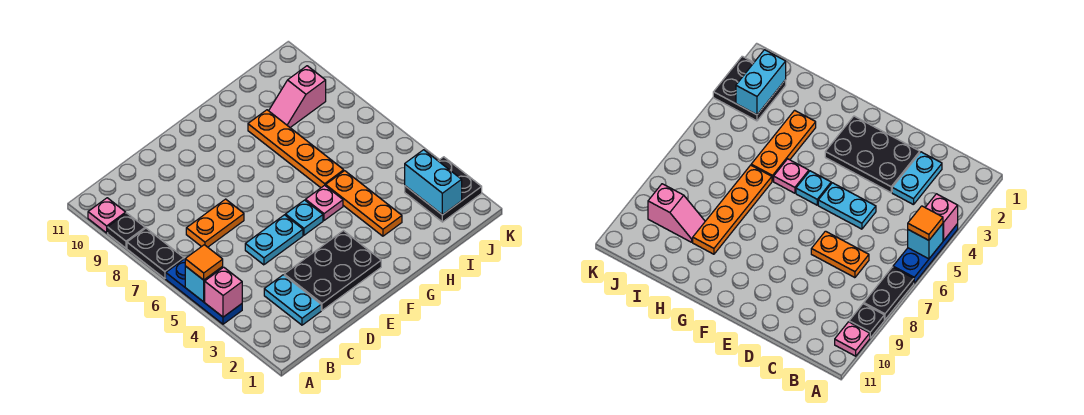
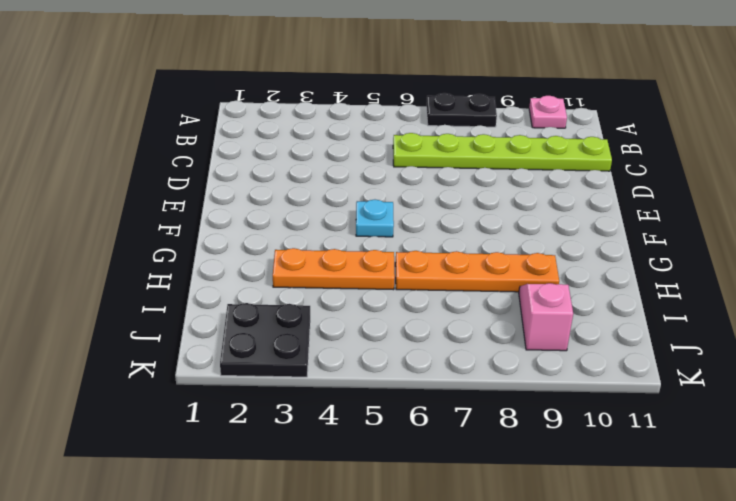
lime plate C6:C11 level 1 -> orange plate C7:D7 level 1
none -> blue plate A4:A6 level 1
none -> black plate A9 level 1
none -> cyan plate C2:C3 level 1

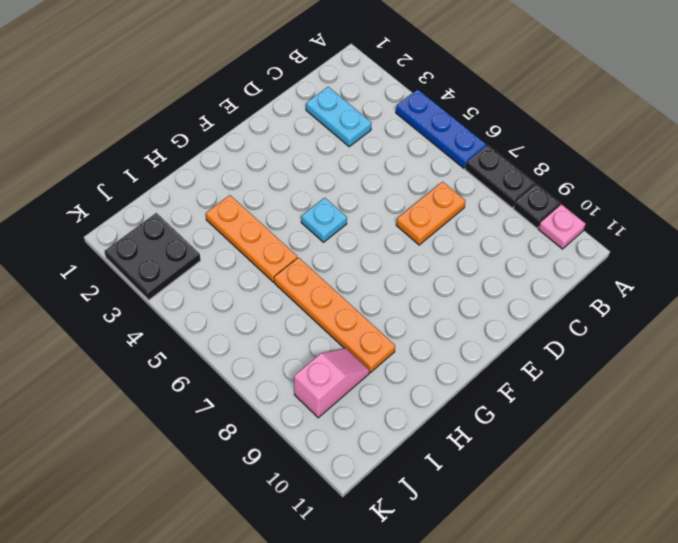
none -> black plate D2:F3 level 1
none -> cyan plate D5:E5 level 1
none -> pink plate G5 level 1

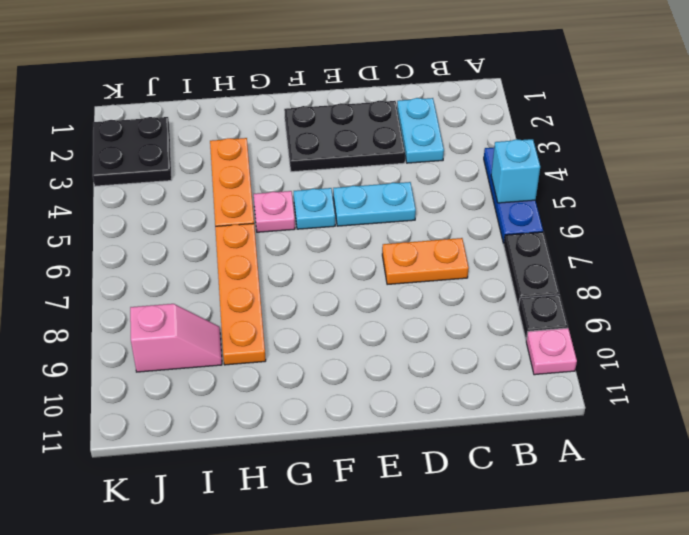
none -> pink brick A4 level 2
none -> cyan brick J2:J3 level 2
none -> orange tile A5 level 3

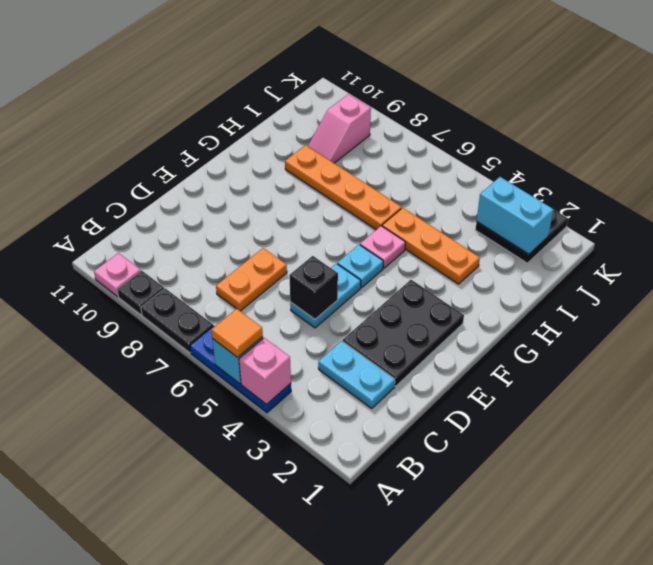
black brick D5 level 2 -> none

